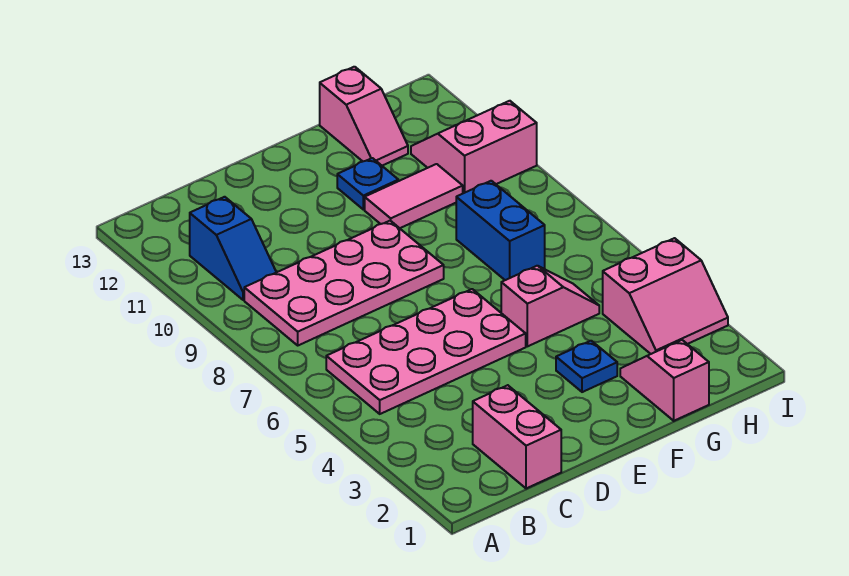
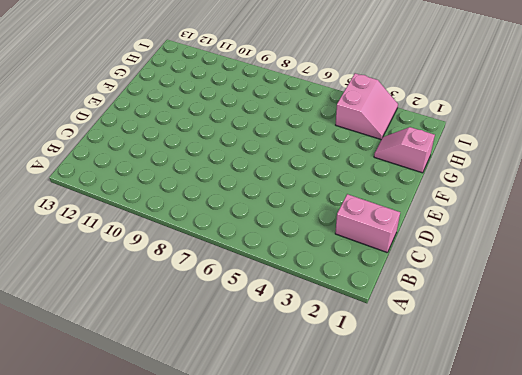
none -> pink plate B5:E6 level 1
none -> pink plate B8:E9 level 1
none -> blue slope B10:B11 level 1 top 11

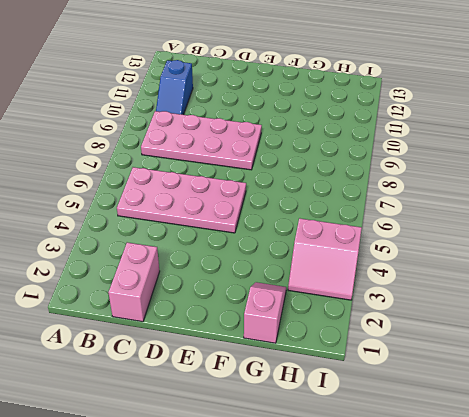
none -> blue plate F3 level 1
none -> pink slope F5:G5 level 1 top F
none -> pink tile F10:G10 level 1

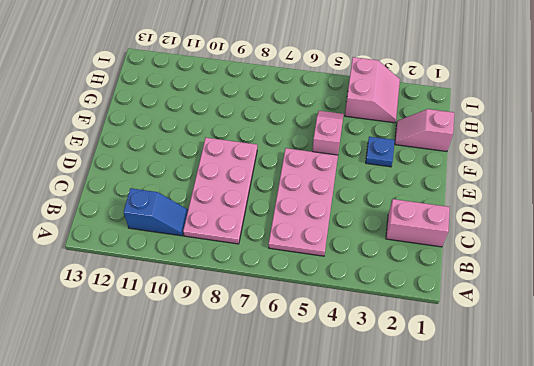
none -> pink tile F10:G10 level 1
none -> blue plate F11 level 1
none -> blue brick G7:G8 level 1

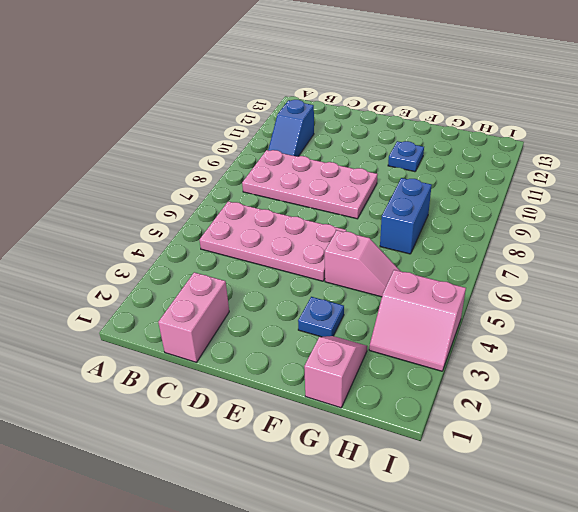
none -> pink tile F10:G10 level 1
none -> pink slope G12:G13 level 1 top 13
none -> pink slope H10:I11 level 1 top 10

